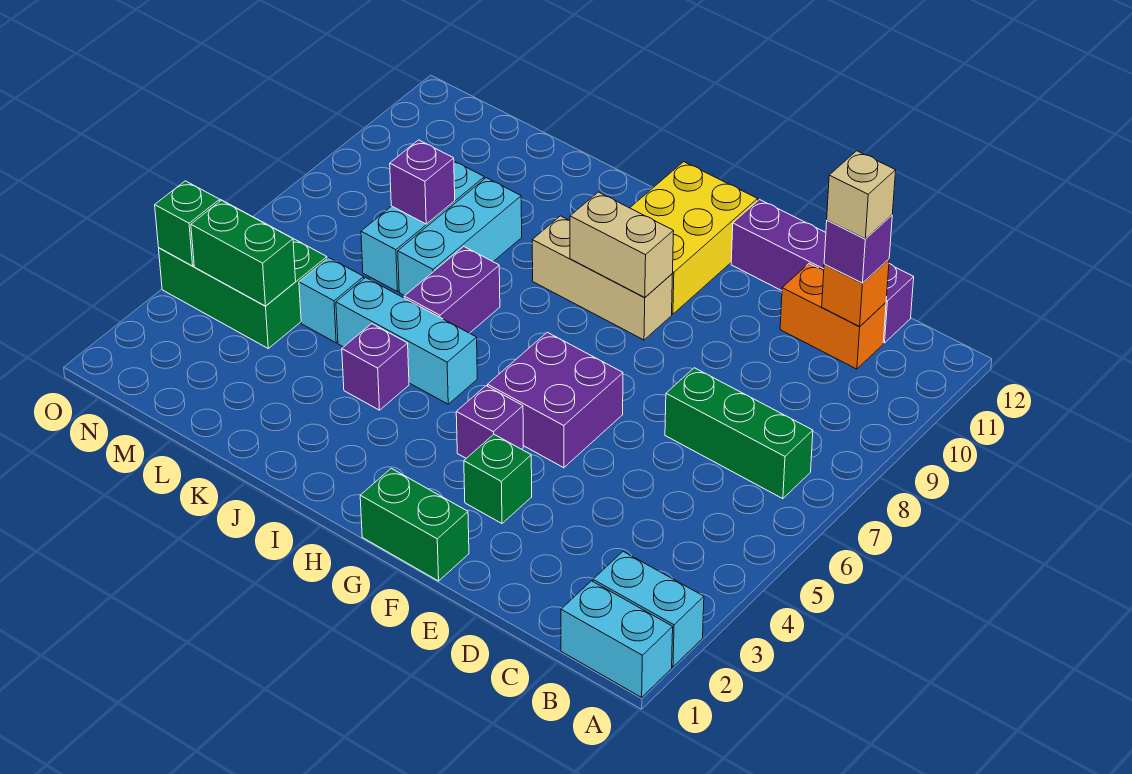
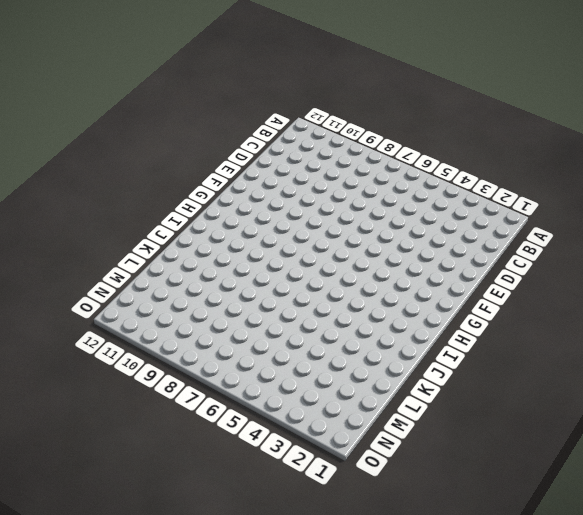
none -> cyan brick A1:B1 level 1
none -> cyan brick A2:B2 level 1
none -> green brick B7:D7 level 1

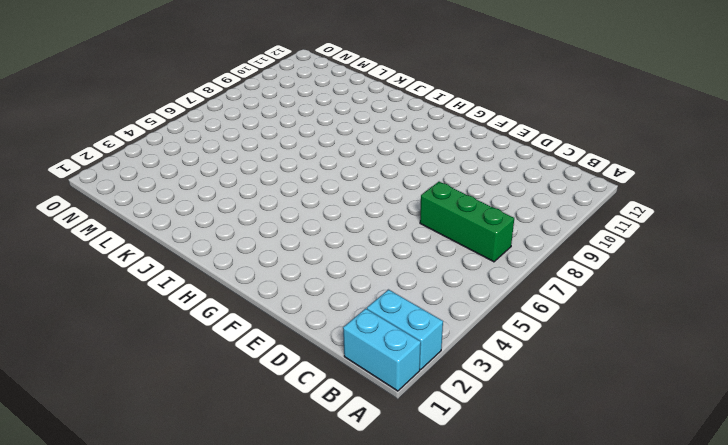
none -> orange brick C11:D11 level 1
none -> purple brick C12:F12 level 1
none -> green brick F1:G1 level 1

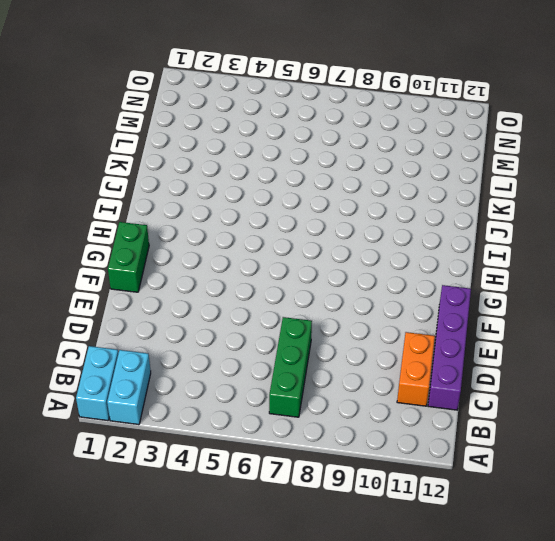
none -> green brick F3 level 1
none -> purple brick F5:G6 level 1
none -> purple brick G4 level 1

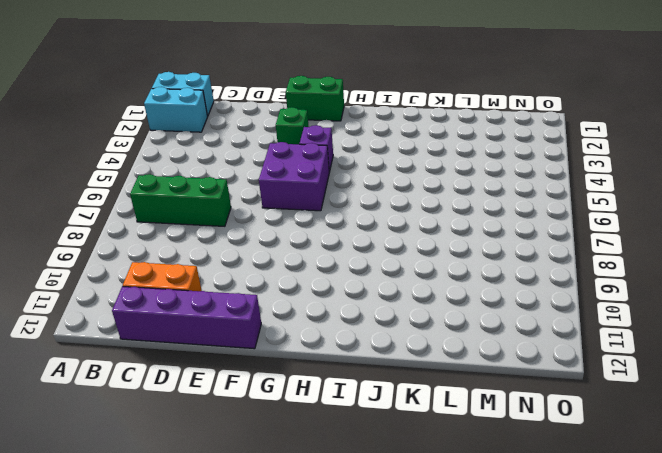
none -> tan brick G9:I9 level 1
none -> yellow brick G10:H12 level 1
none -> cyan brick I5:K5 level 1

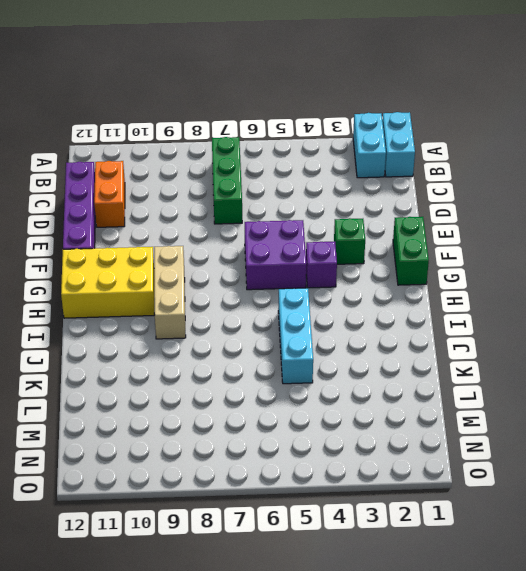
none -> purple brick J4 level 1
none -> purple brick J6:J7 level 1
none -> cyan brick K7:K9 level 1

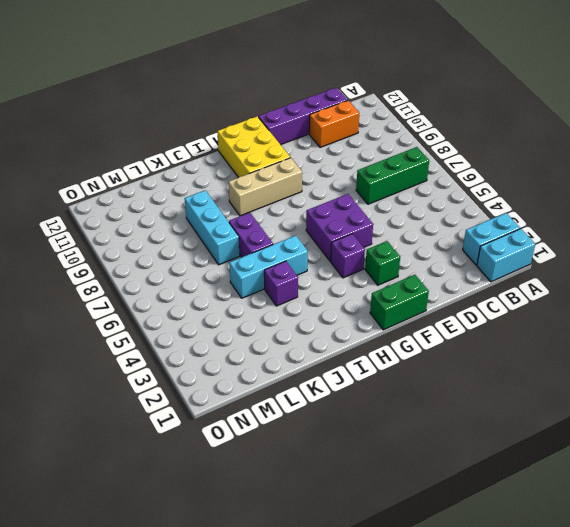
none -> cyan brick L5 level 1
none -> cyan brick L7:L9 level 1
none -> green brick M4:O5 level 1

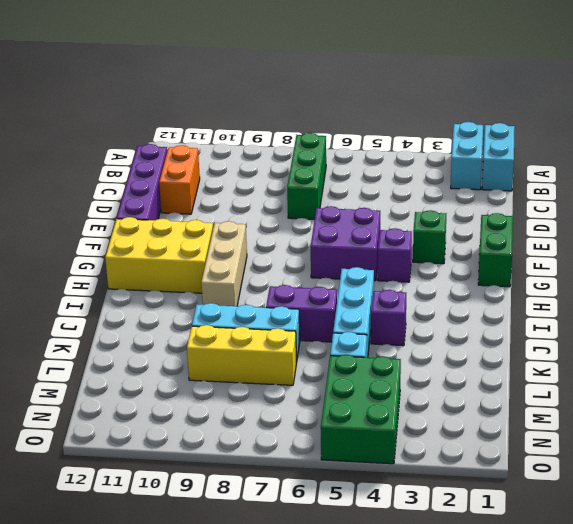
yellow brick L7:L9 level 1 -> cyan brick L7:L9 level 1
none -> orange brick C11 level 2
none -> tan brick G9:H9 level 2
none -> purple brick L8 level 2

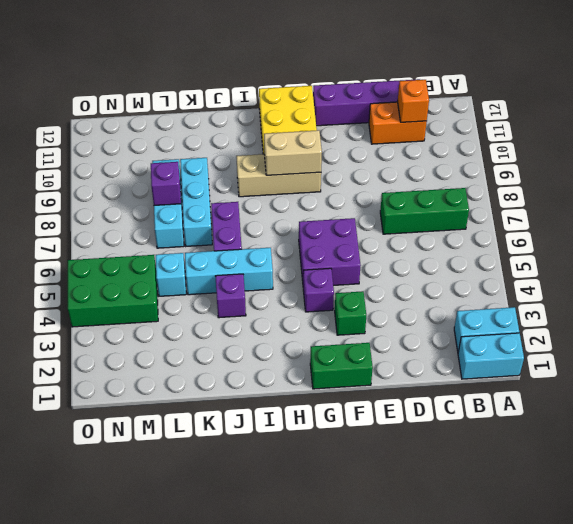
none -> green brick M4:N4 level 2
none -> green brick O4 level 2
none -> purple brick C11 level 3

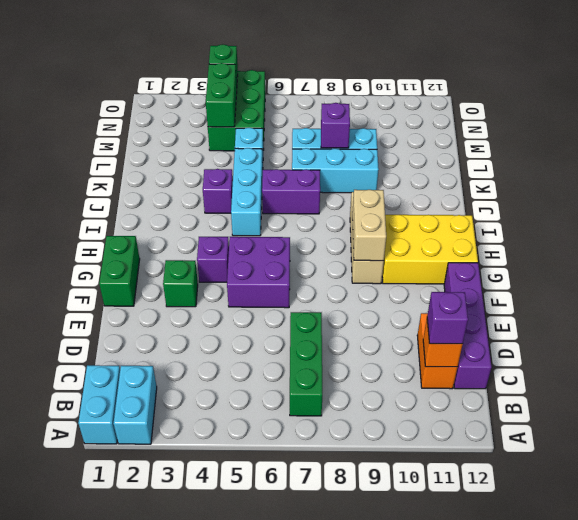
none -> tan brick C11 level 4

